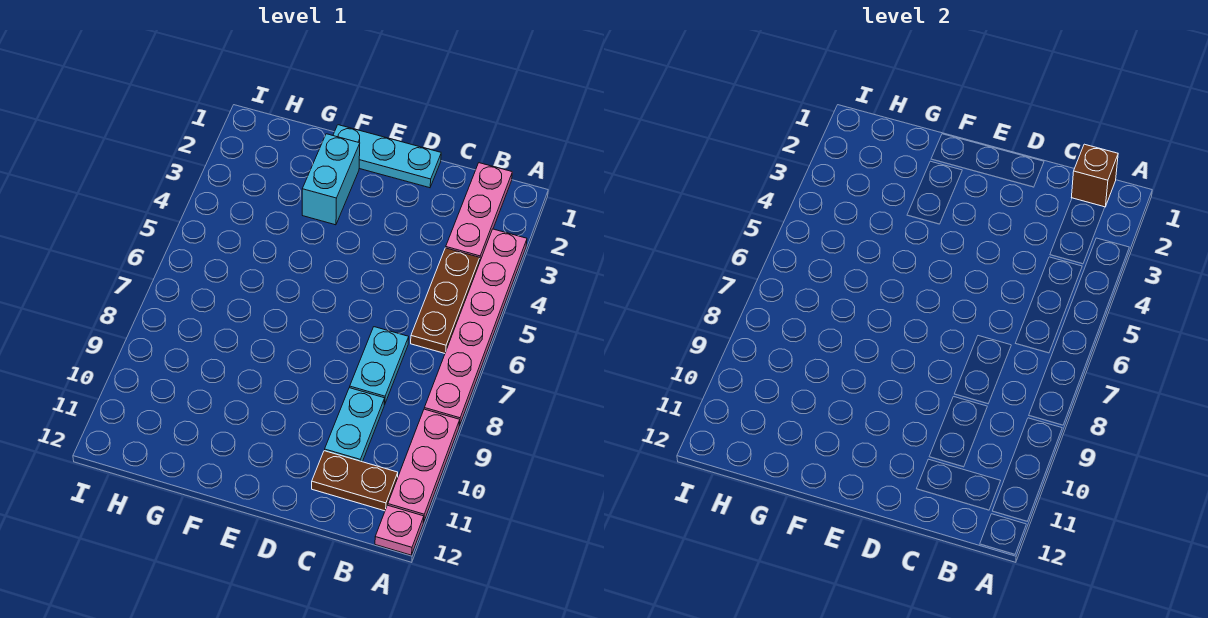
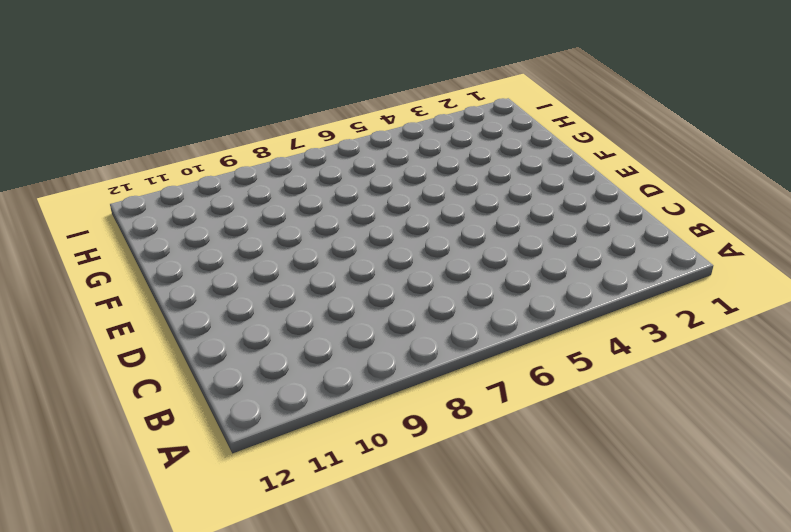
none -> pink plate A3:A8 level 1
none -> pink plate A9:A11 level 1

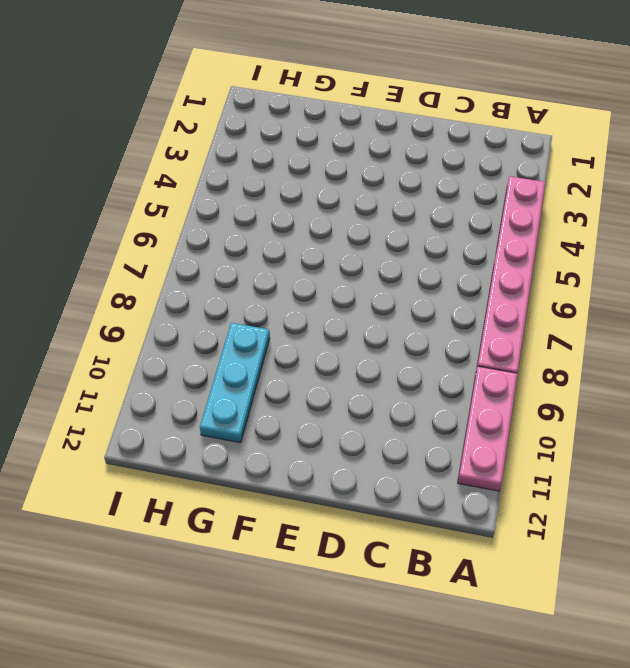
cyan plate G9:G11 level 1 -> cyan plate D1:F1 level 1
none -> pink plate A12 level 1
none -> pink plate B1:B3 level 1

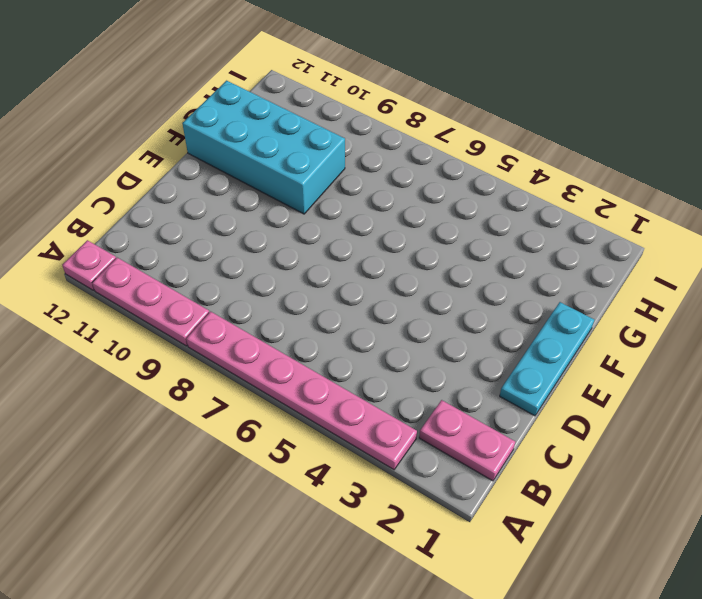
pink plate B1:B2 level 1 -> pink plate B1:B3 level 1
cyan brick F9:G12 level 1 -> none
none -> brown plate B4:B6 level 1
none -> brown plate B11:C11 level 1

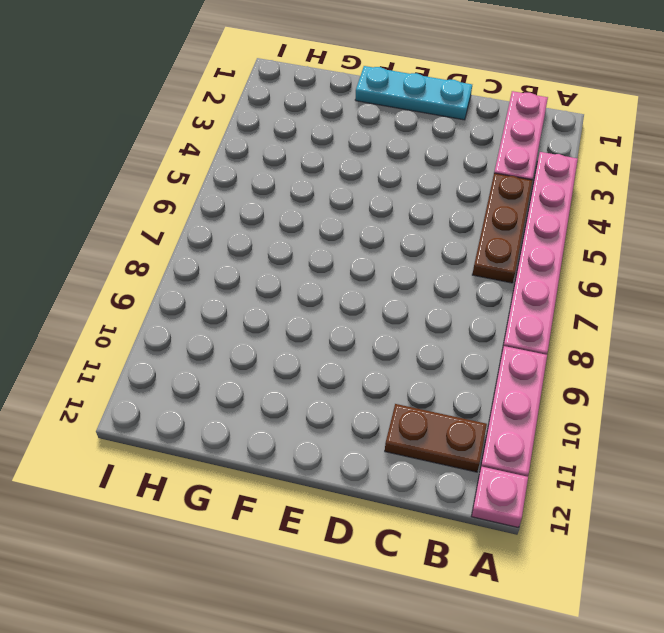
none -> cyan plate C7:C8 level 1
none -> cyan plate C9:C10 level 1

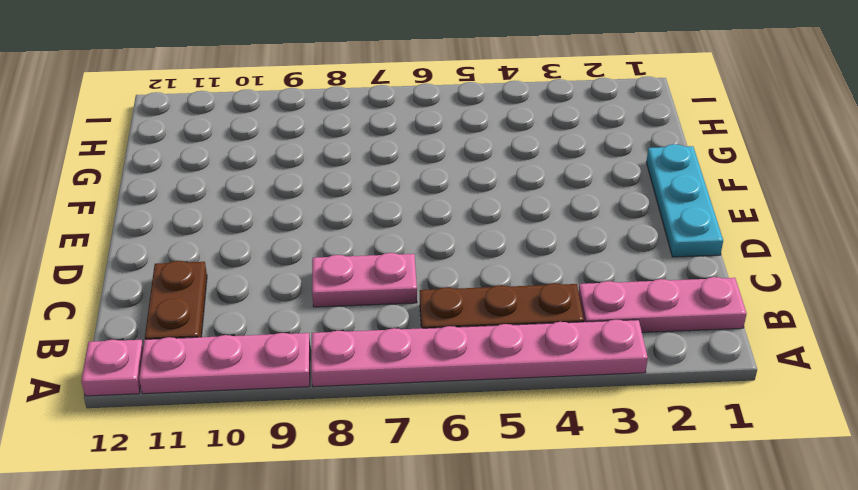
pink plate C7:C8 level 1 -> cyan plate C7:C8 level 1
none -> cyan plate C9:C10 level 1
none -> cyan brick F2:F3 level 1

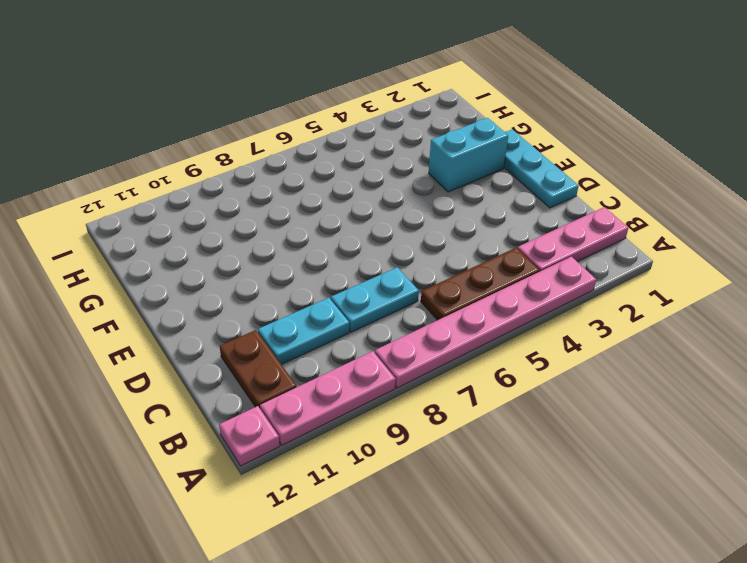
none -> brown brick B1 level 2

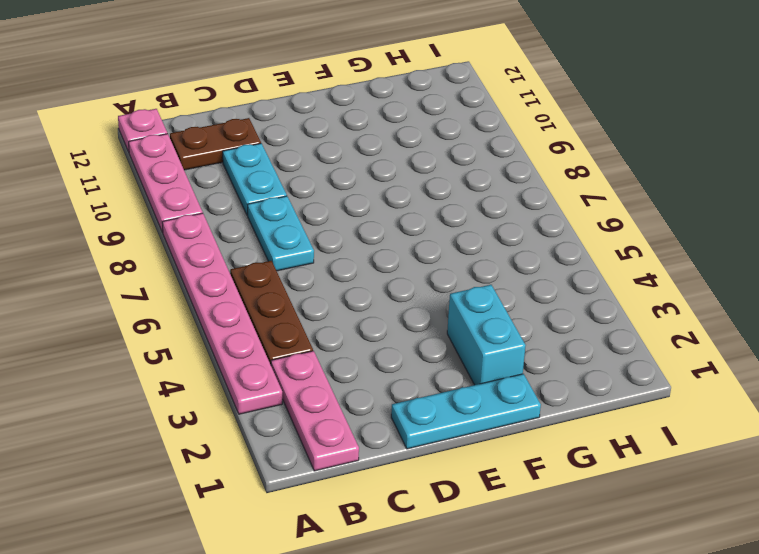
none -> brown brick B1 level 2

